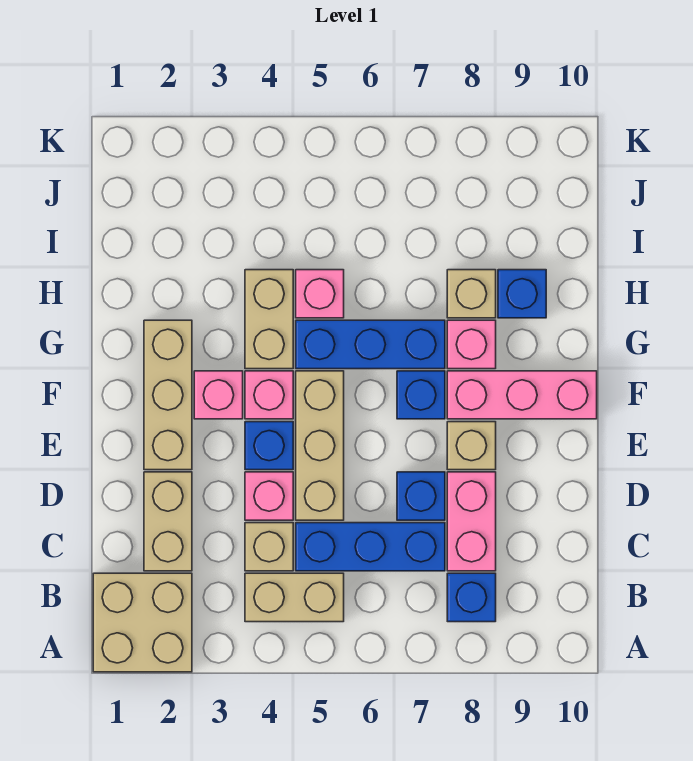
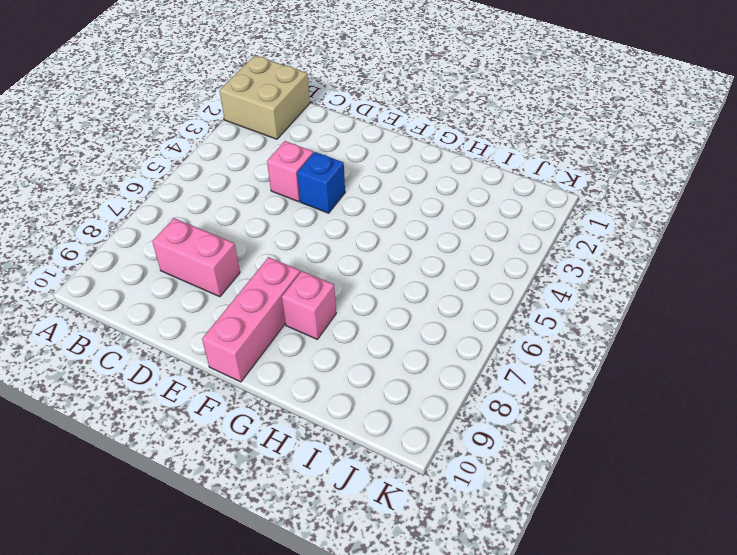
none -> tan brick B4:B5 level 1
none -> blue brick B8 level 1
none -> tan brick C2:D2 level 1

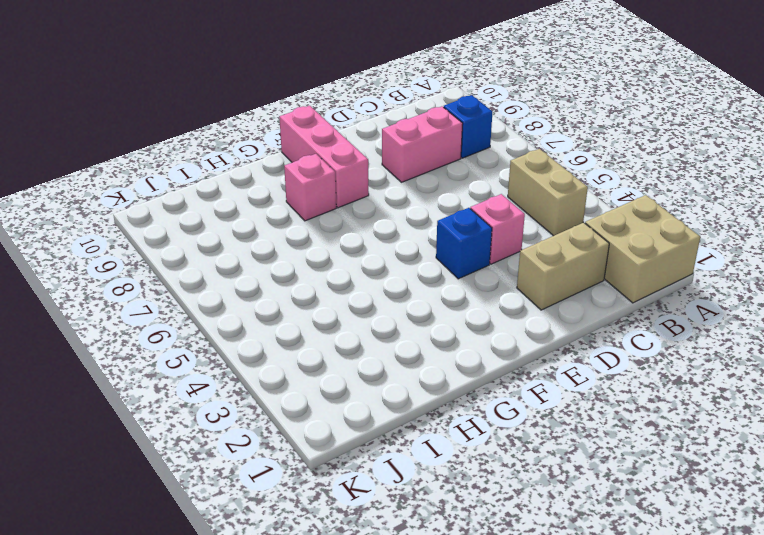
none -> tan brick C4 level 1
none -> blue brick C5:C7 level 1
none -> tan brick D5:F5 level 1

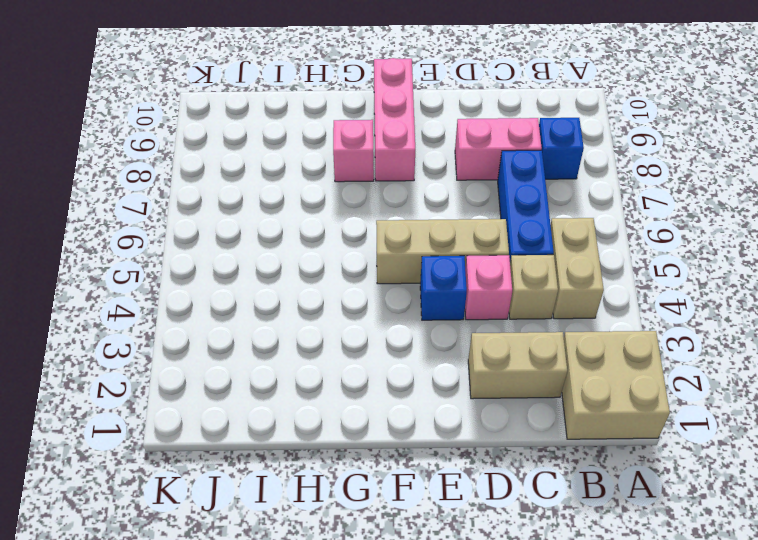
none -> blue brick D7 level 1
none -> tan brick E2:G2 level 1
none -> tan brick E8 level 1

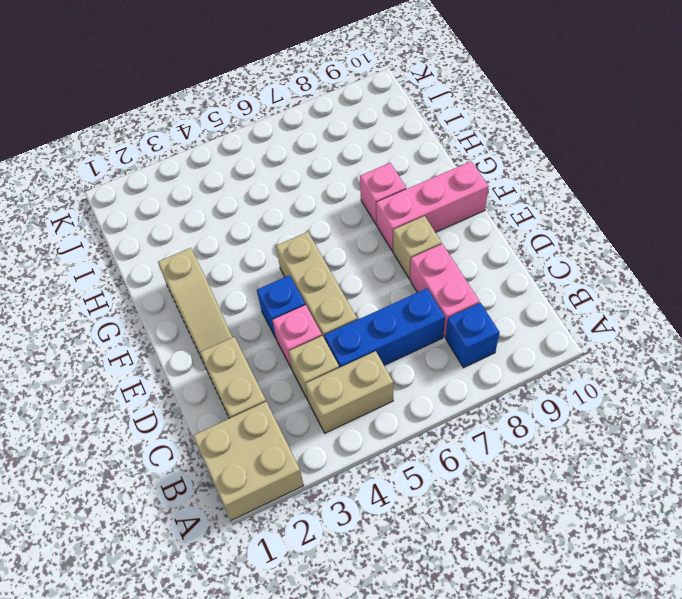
tan slope E2:G2 level 1 top G -> tan brick E2:G2 level 1
none -> blue brick D7 level 1
none -> pink brick F3 level 1
none -> pink brick F4 level 1

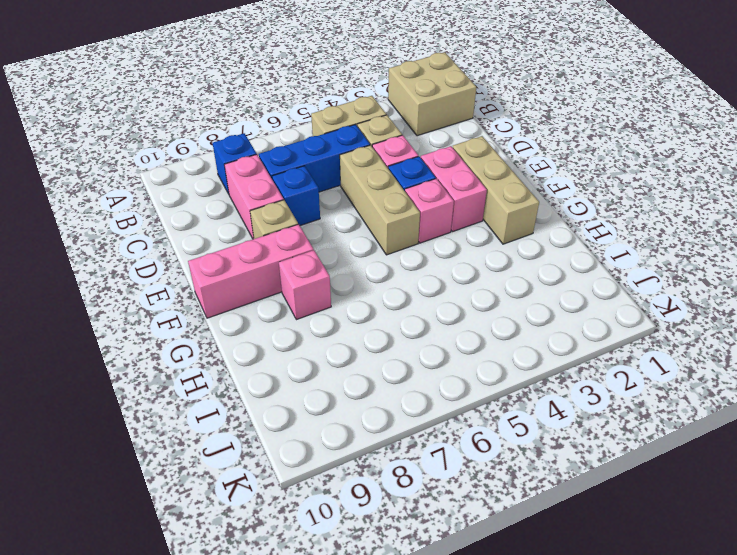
pink brick E3:F3 level 1 -> pink brick F3 level 1
none -> tan brick C2:D2 level 1
none -> blue brick F7 level 1
none -> tan brick G4:H4 level 1

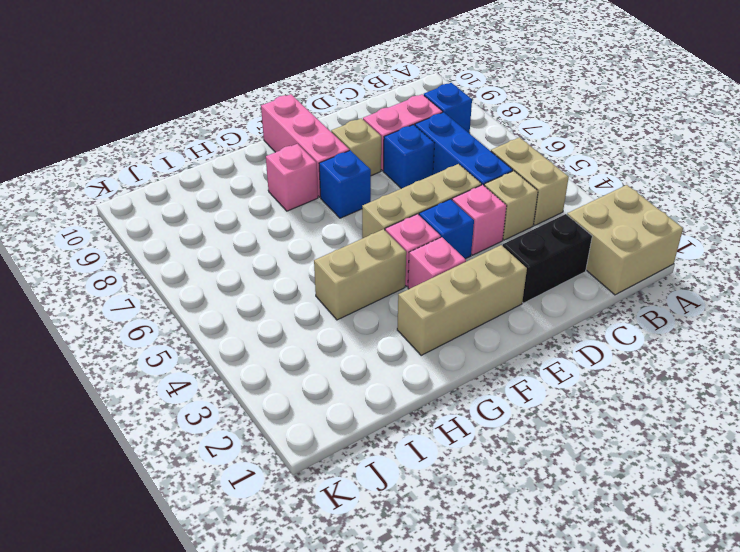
black brick C2:D2 level 1 -> tan brick C2:D2 level 1
none -> blue brick G5:G7 level 1
none -> pink brick H5 level 1
none -> tan brick H8 level 1

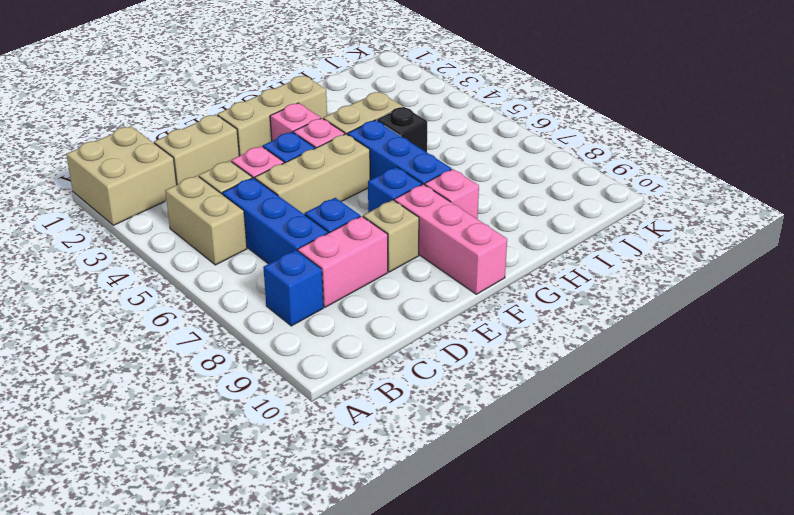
black brick H5 level 1 -> pink brick H5 level 1
none -> tan brick H8 level 1
none -> blue brick H9 level 1

